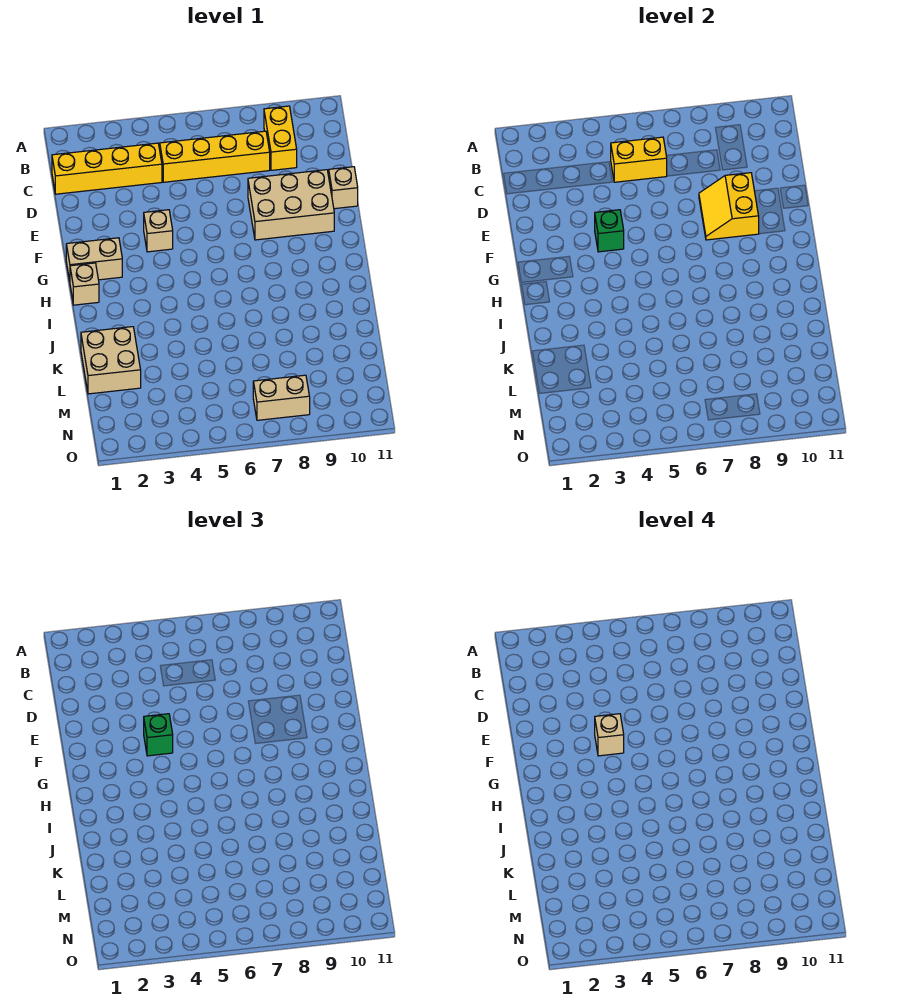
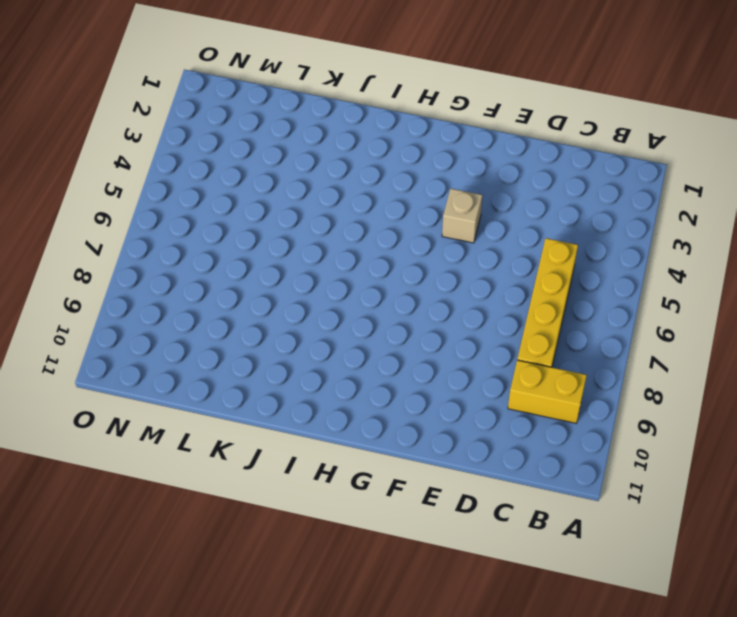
none -> yellow brick C1:C4 level 1
none -> tan brick E8:F10 level 1
none -> tan brick E11 level 1

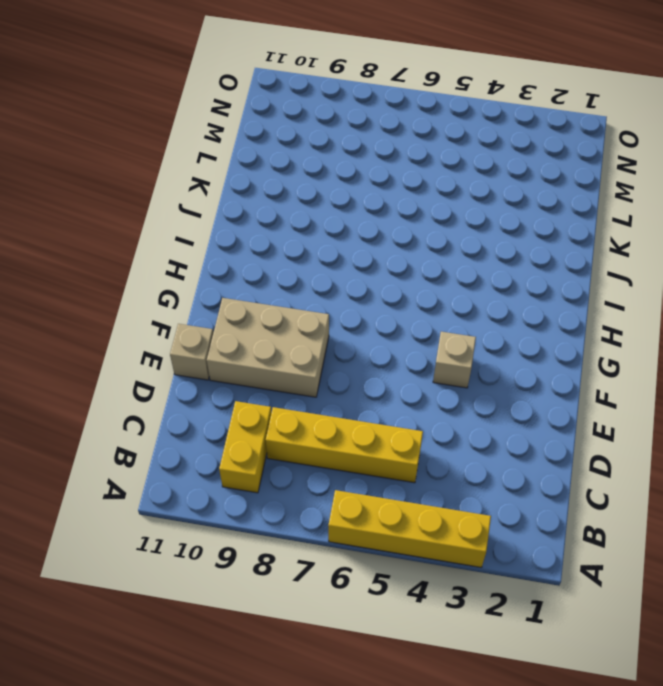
yellow brick A3:A6 level 1 -> yellow brick C1:C4 level 1
none -> tan brick G1:G2 level 1
none -> tan brick H1 level 1
none -> tan brick K1:L2 level 1

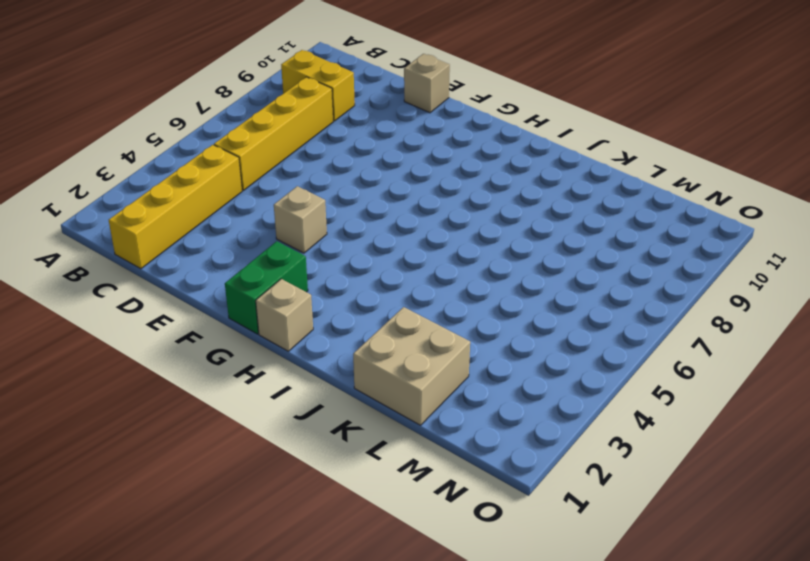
green brick G1:G2 level 1 -> tan brick G1:G2 level 1
none -> tan brick E8:F10 level 1
none -> tan brick N7:N8 level 1
none -> yellow brick C5:C6 level 2

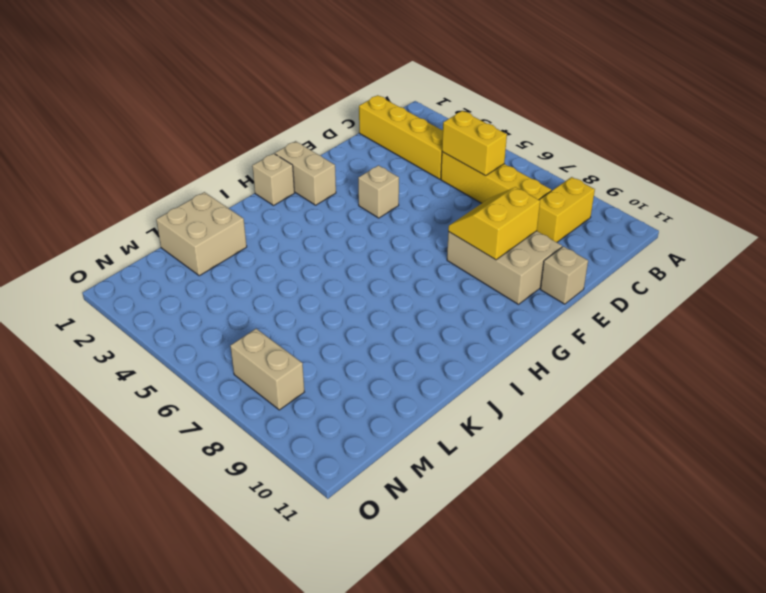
none -> green brick F4 level 2
none -> green brick F4 level 3
none -> tan brick F4 level 4

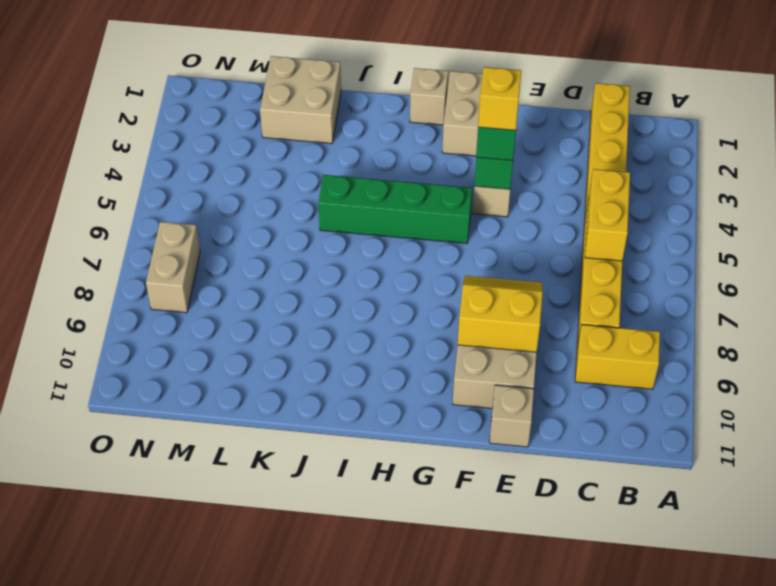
yellow brick F4 level 4 -> tan brick F4 level 4
green brick G5:J5 level 1 -> none

